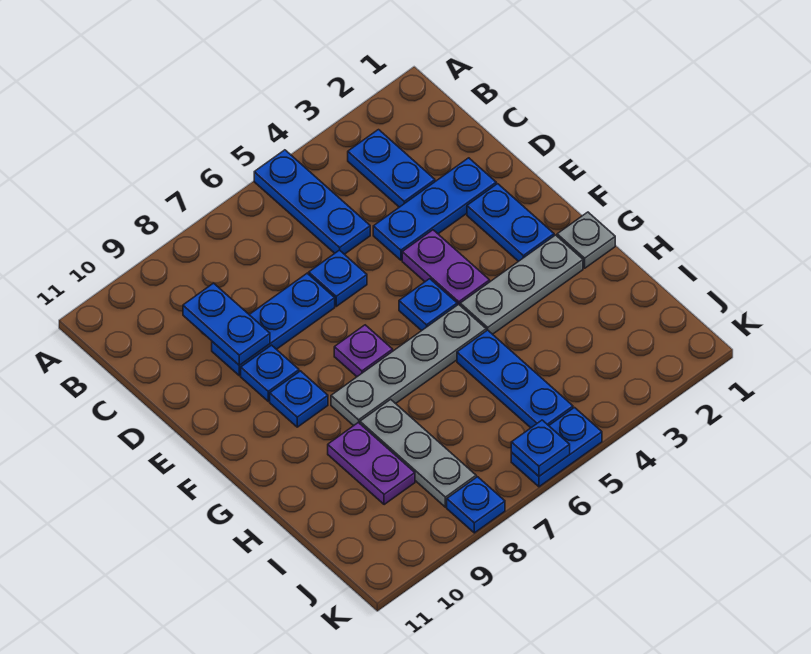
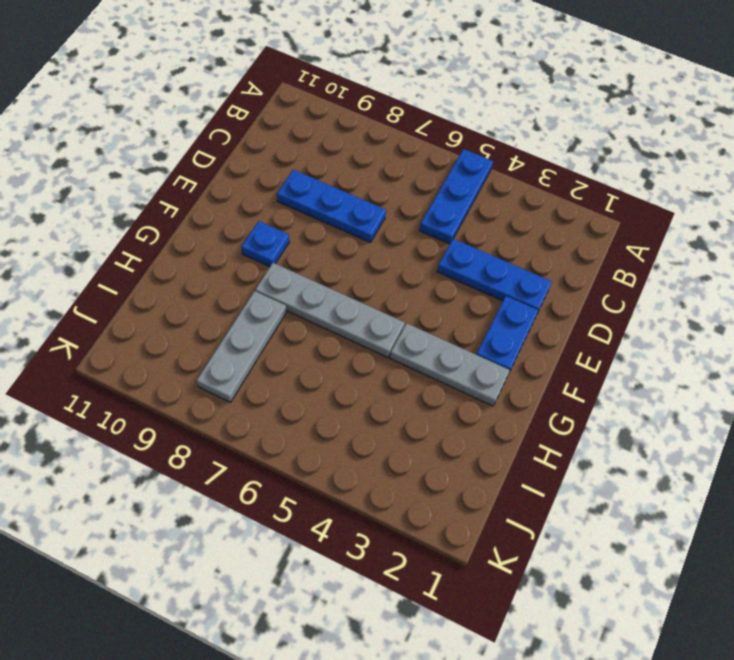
none -> blue plate B3:C3 level 1
none -> blue plate D6 level 1
none -> purple plate E4:F4 level 1

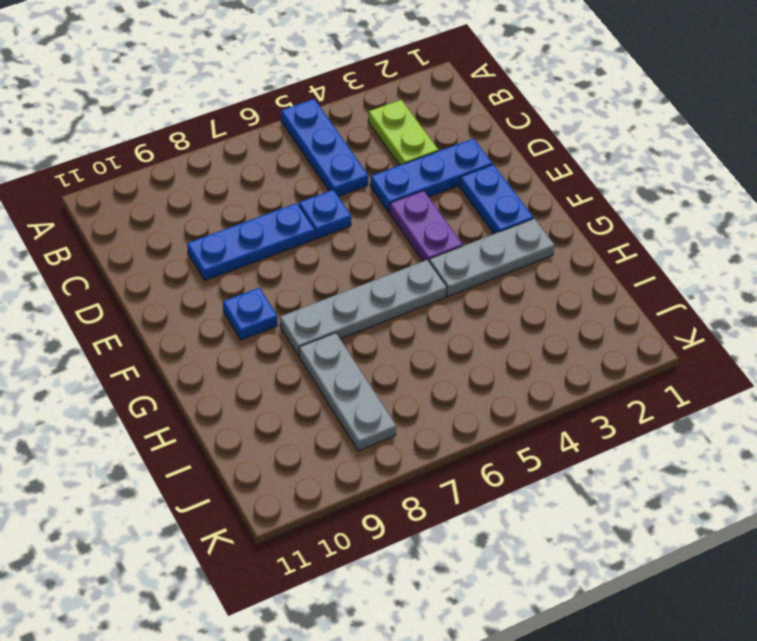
lime plate B3:C3 level 1 -> blue plate B3:C3 level 1
none -> blue plate E9 level 1
none -> blue plate F5 level 1
none -> purple plate F7 level 1

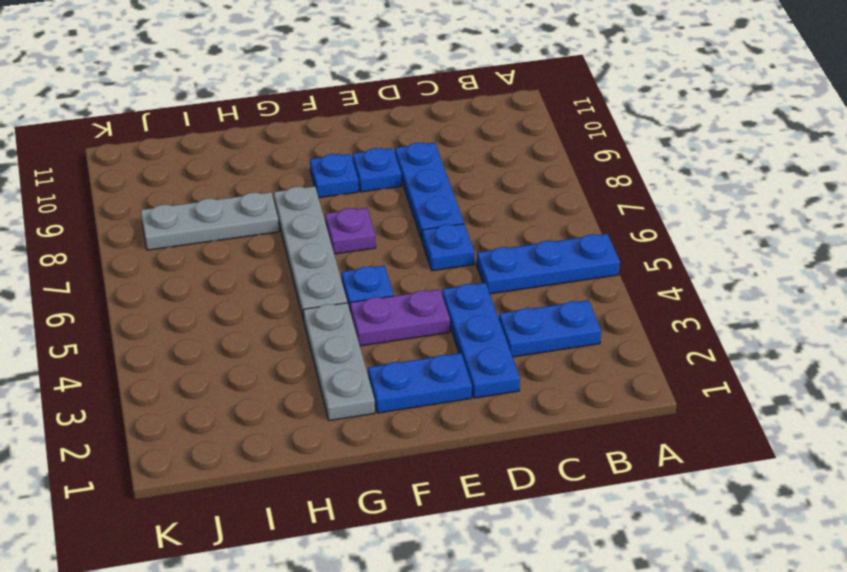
none -> grey plate G1 level 1
none -> blue plate H5:J5 level 1
none -> purple plate H9:I9 level 1

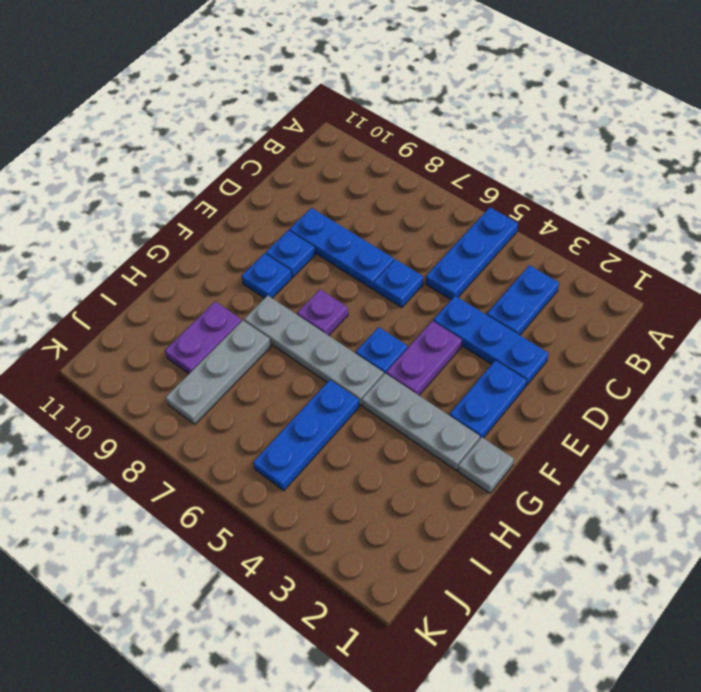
none -> blue plate K5:K6 level 1
none -> blue plate K8 level 1
none -> blue plate C9:D9 level 2

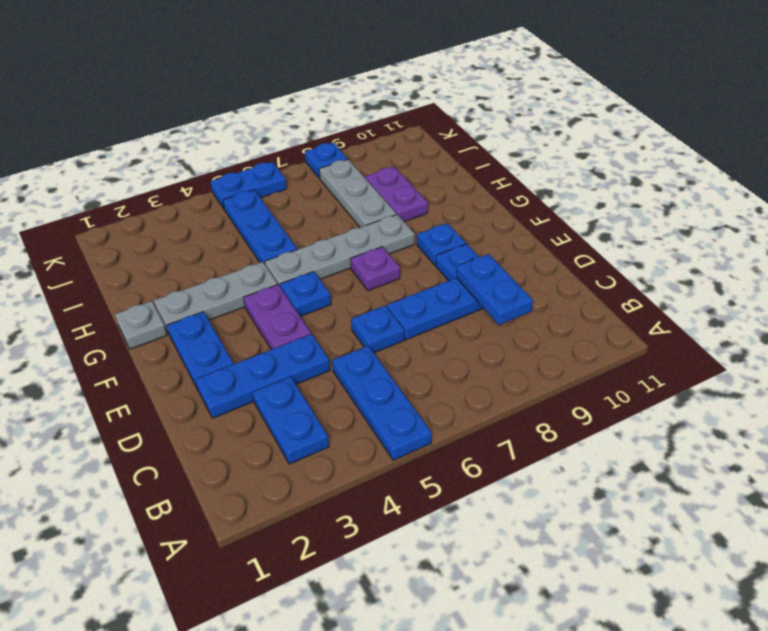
none -> blue plate K6 level 2

